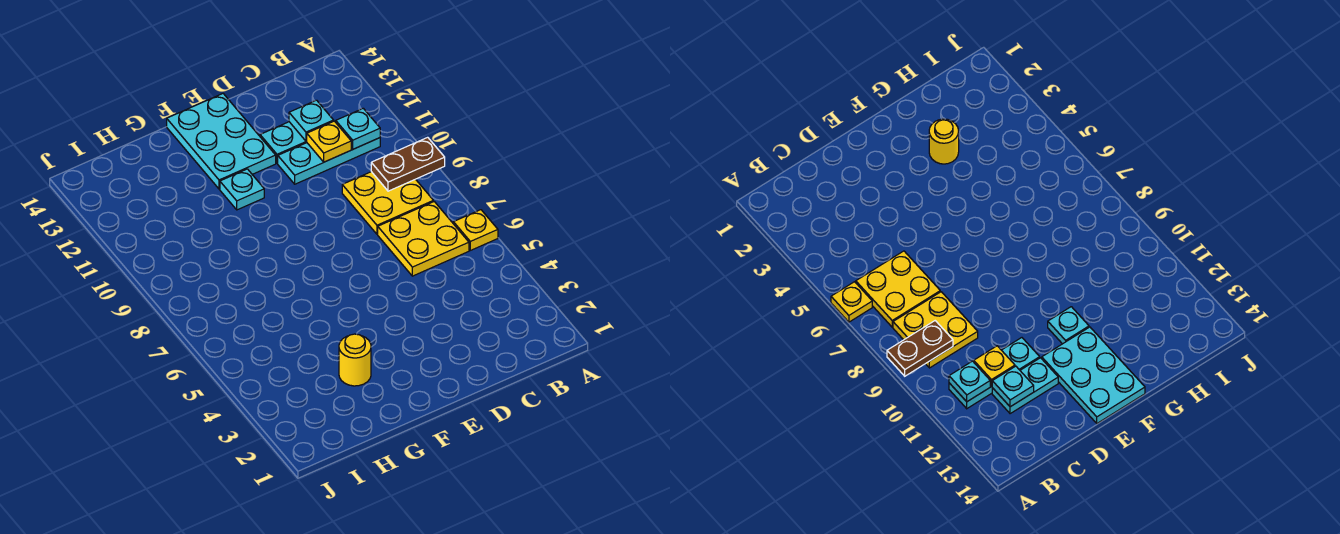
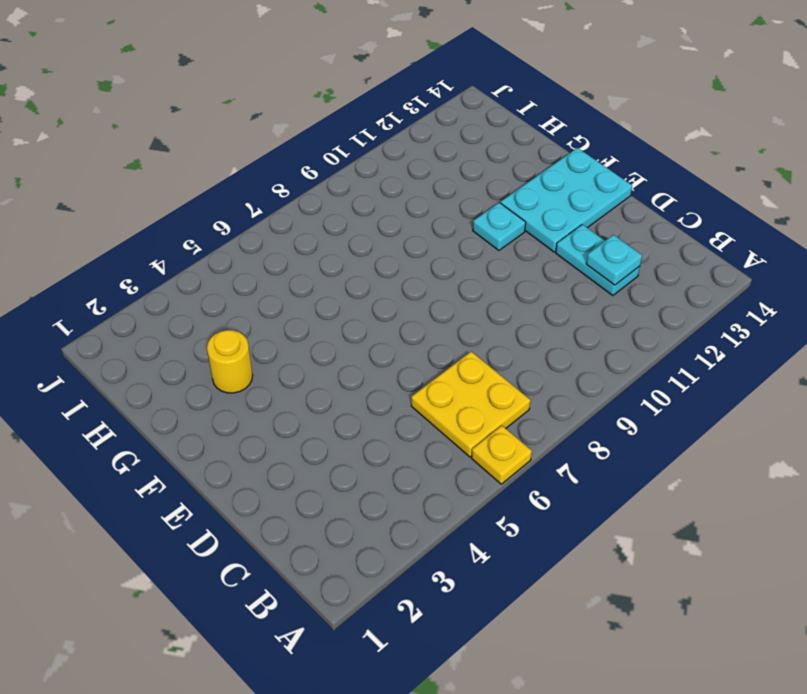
none -> yellow plate B8:C9 level 1
none -> cyan plate B11:D11 level 1
none -> brown plate A9:B9 level 2

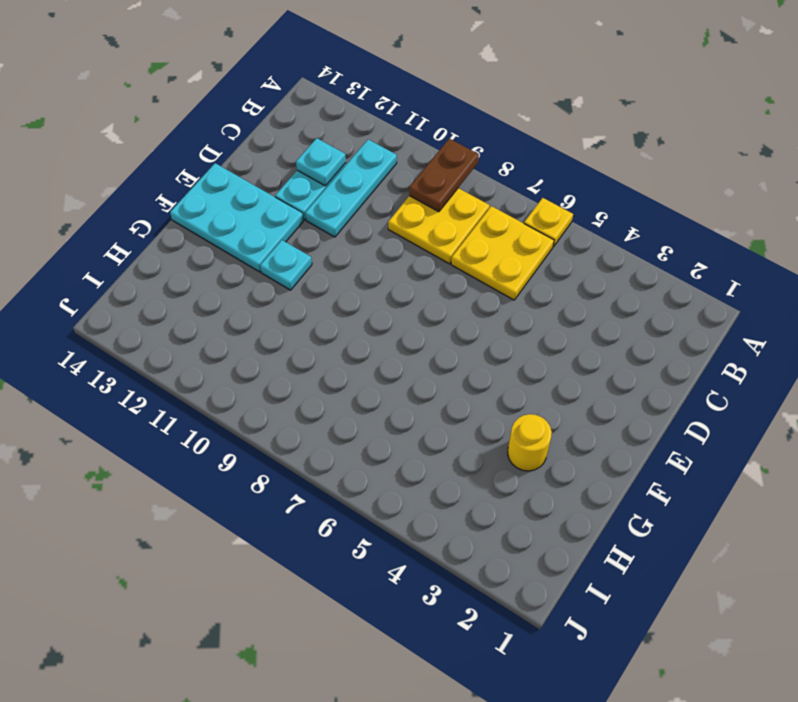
none -> cyan plate B11 level 2
none -> yellow plate C11 level 2

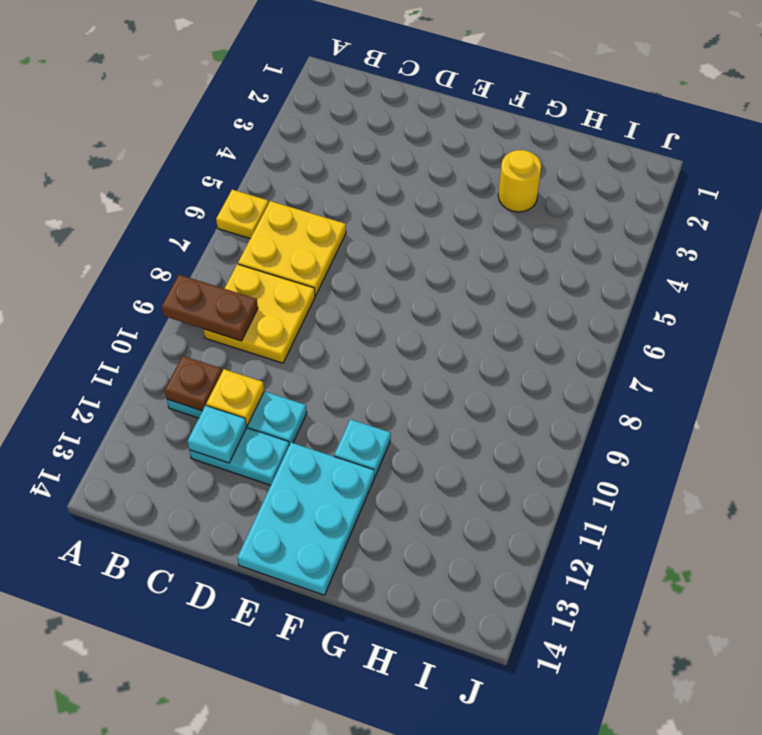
brown plate B11 level 2 -> cyan plate B11 level 2

